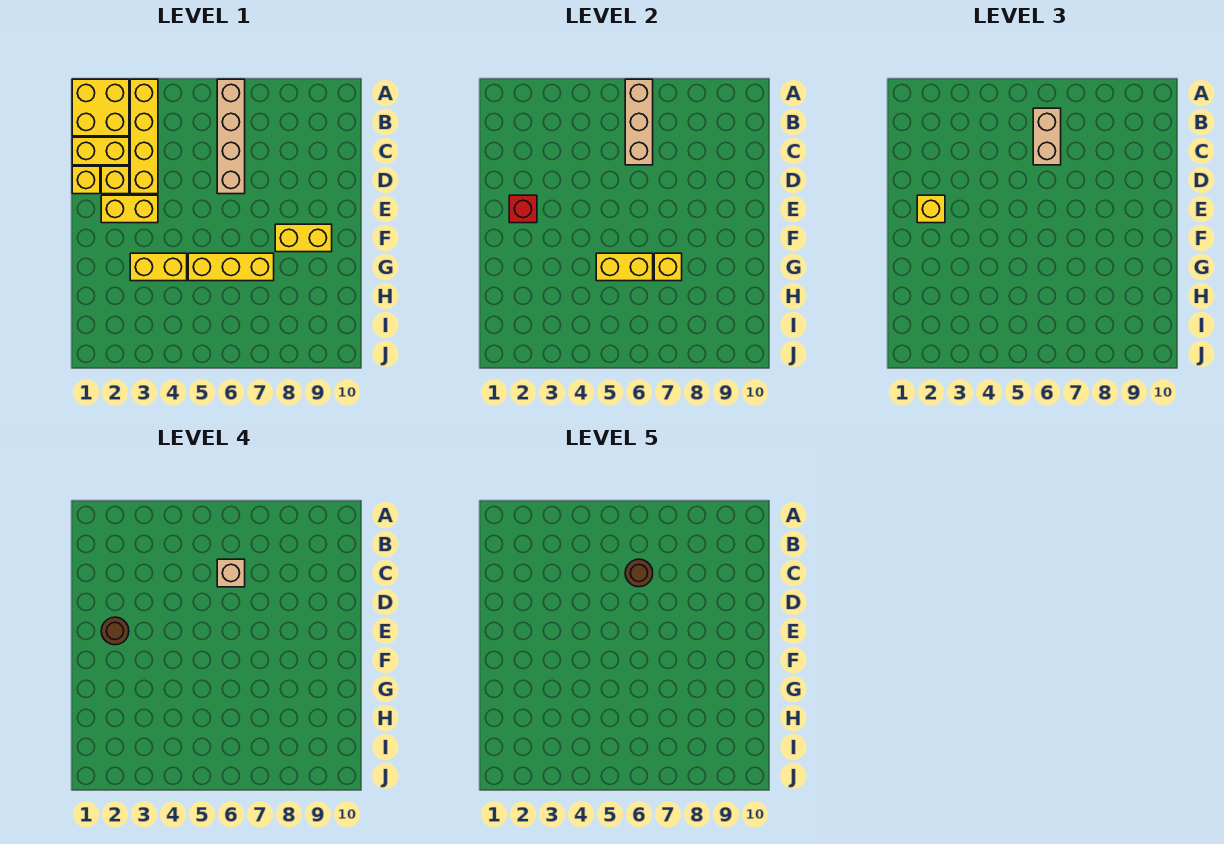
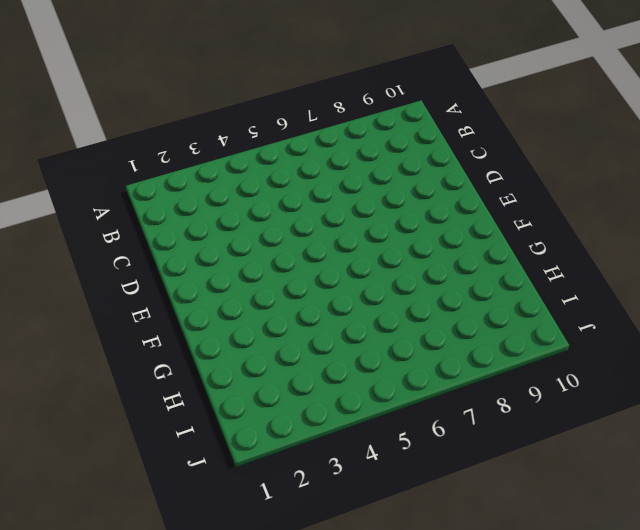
none -> yellow brick A1:B2 level 1
none -> yellow brick A3:D3 level 1
none -> tan brick A6:D6 level 1

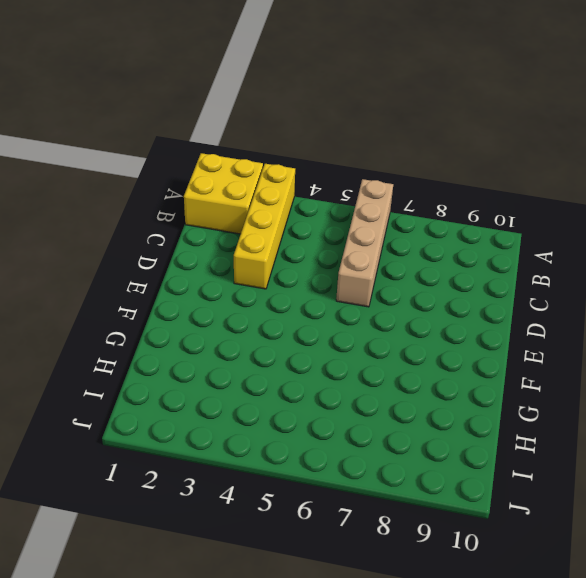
none -> yellow brick C1:C2 level 1
none -> yellow brick D1 level 1
none -> yellow brick D2 level 1

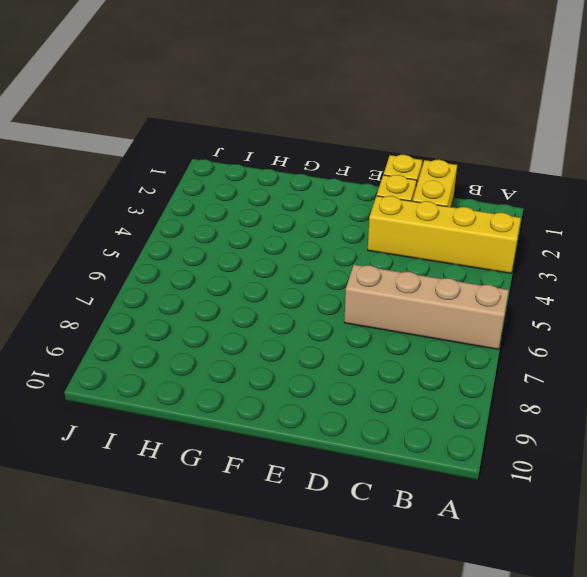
none -> yellow brick A1:B2 level 1
none -> yellow brick E2:E3 level 1
none -> yellow brick F8:F9 level 1

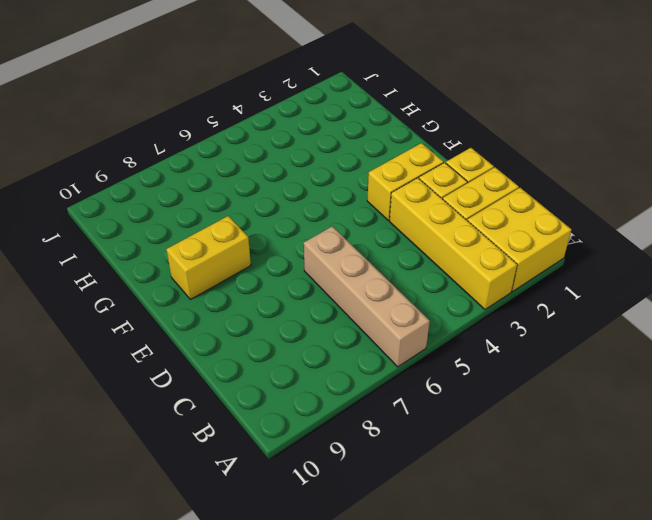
none -> yellow brick G3:G4 level 1
none -> yellow brick G5:G7 level 1
none -> tan brick A6:C6 level 2

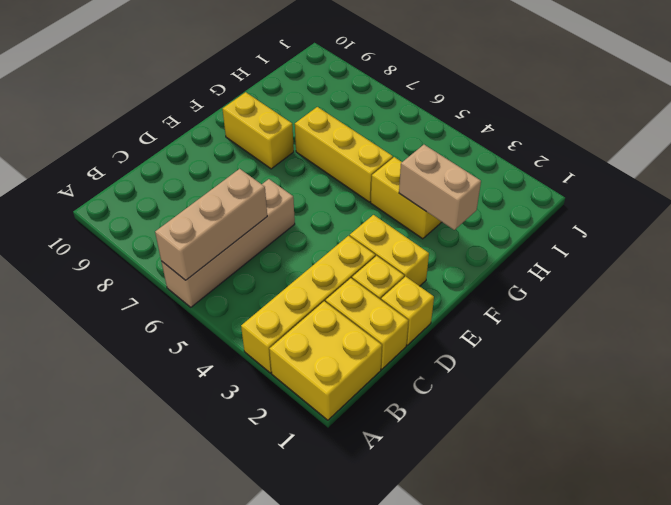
tan brick G2:G3 level 2 -> tan brick B6:C6 level 3
none -> red brick E2 level 2
none -> yellow brick G5:G6 level 2
none -> yellow brick G7 level 2

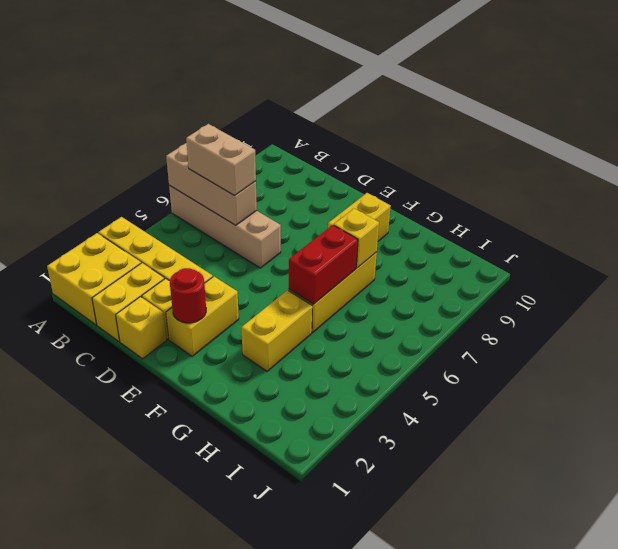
red round brick E2 level 2 -> red brick E2 level 2
red brick G5:G6 level 2 -> yellow brick G5:G6 level 2
none -> yellow brick E2 level 3
none -> tan brick C6 level 4
none -> brown round brick E2 level 4

